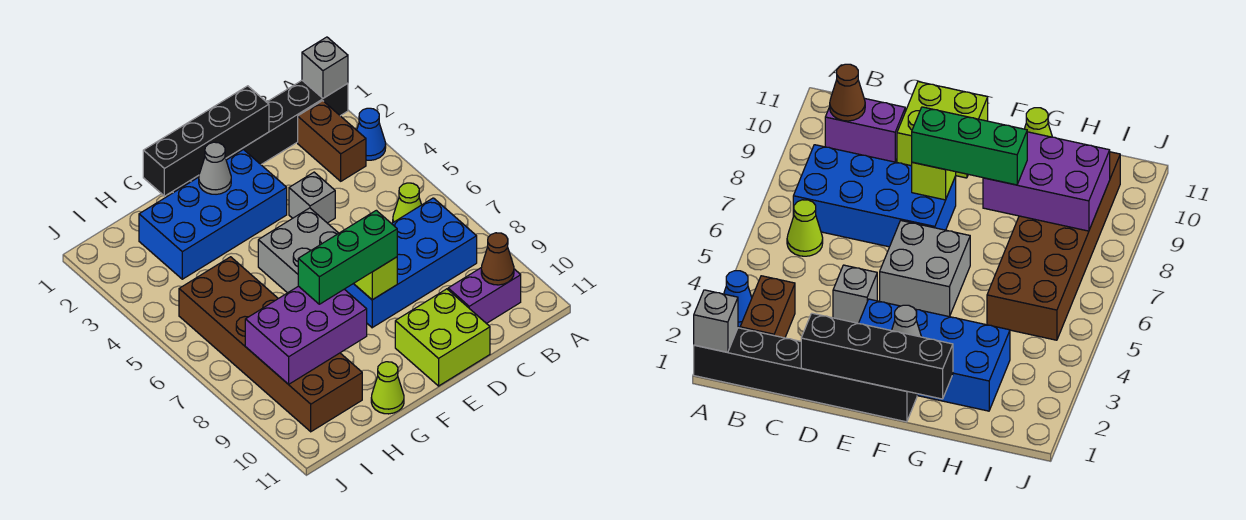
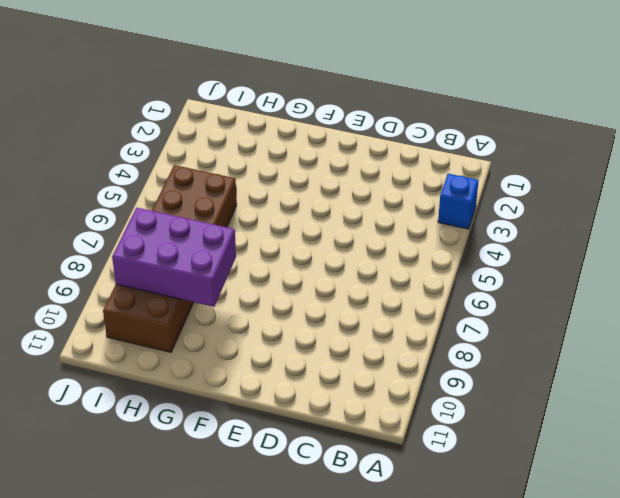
blue brick A3 level 1 -> blue cone A3 level 1
none -> black brick A1:F1 level 1
none -> brown brick B2:B3 level 1
none -> lime cone B6 level 1

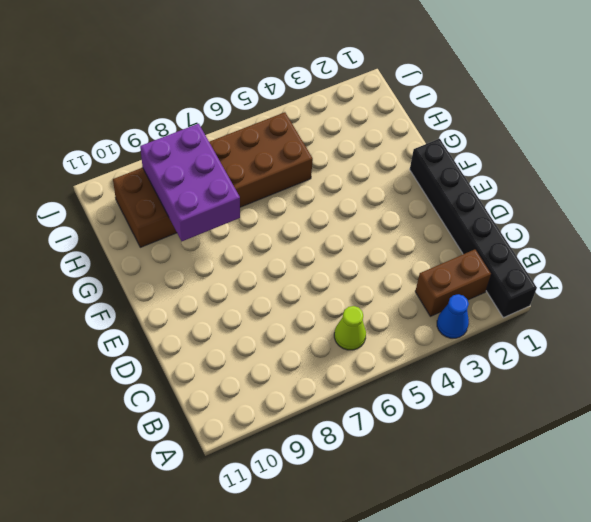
none -> blue brick B7:E8 level 1
none -> purple brick B10:C10 level 1
none -> grey brick D4 level 1

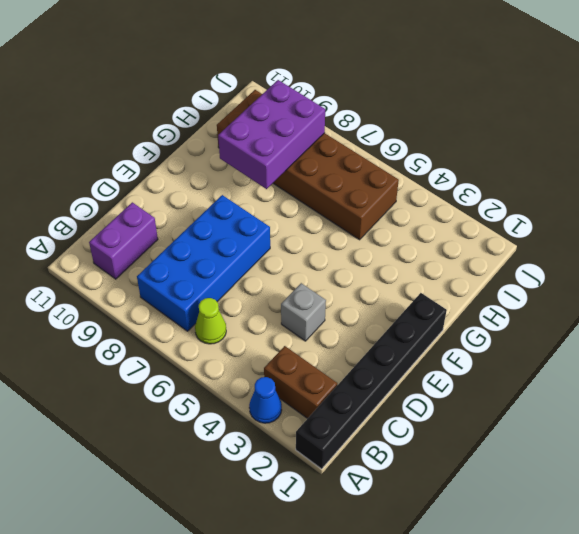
none -> lime brick D10:E11 level 1
none -> blue brick E2:H3 level 1
none -> grey brick E5:F6 level 1

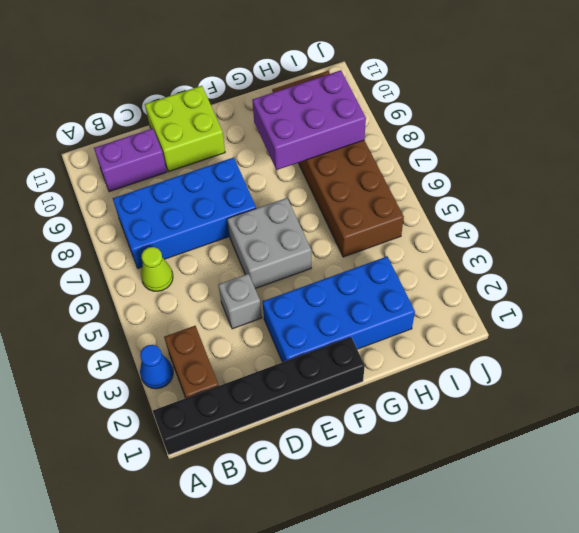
none -> lime cone G11 level 1
none -> grey brick A1 level 2
none -> brown cone B10 level 2

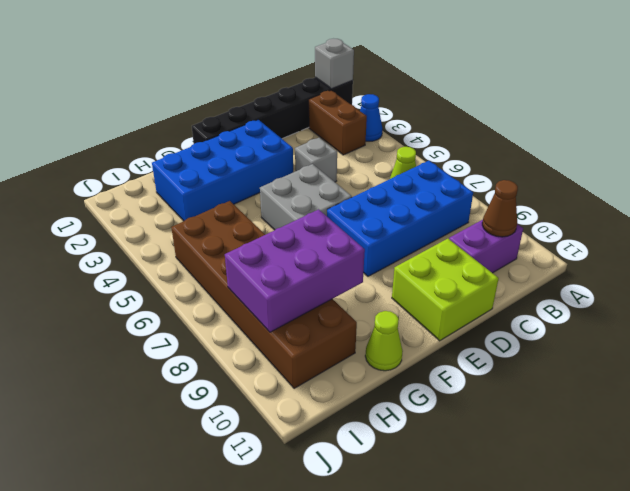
none -> black brick D1:G1 level 2
none -> lime brick E8 level 2
none -> grey cone F2 level 2

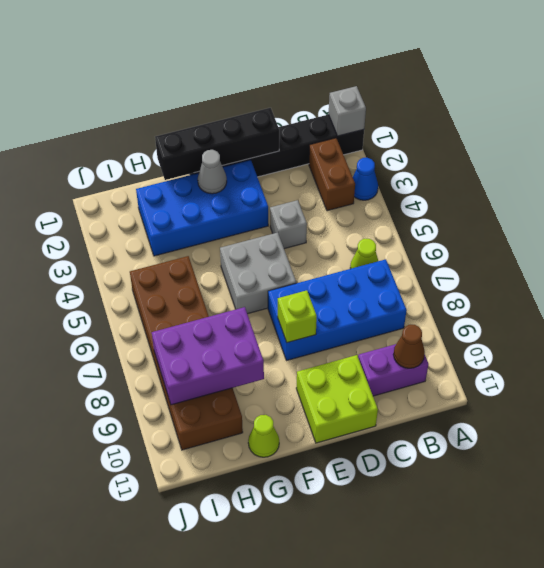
none -> green brick E8:G8 level 3

